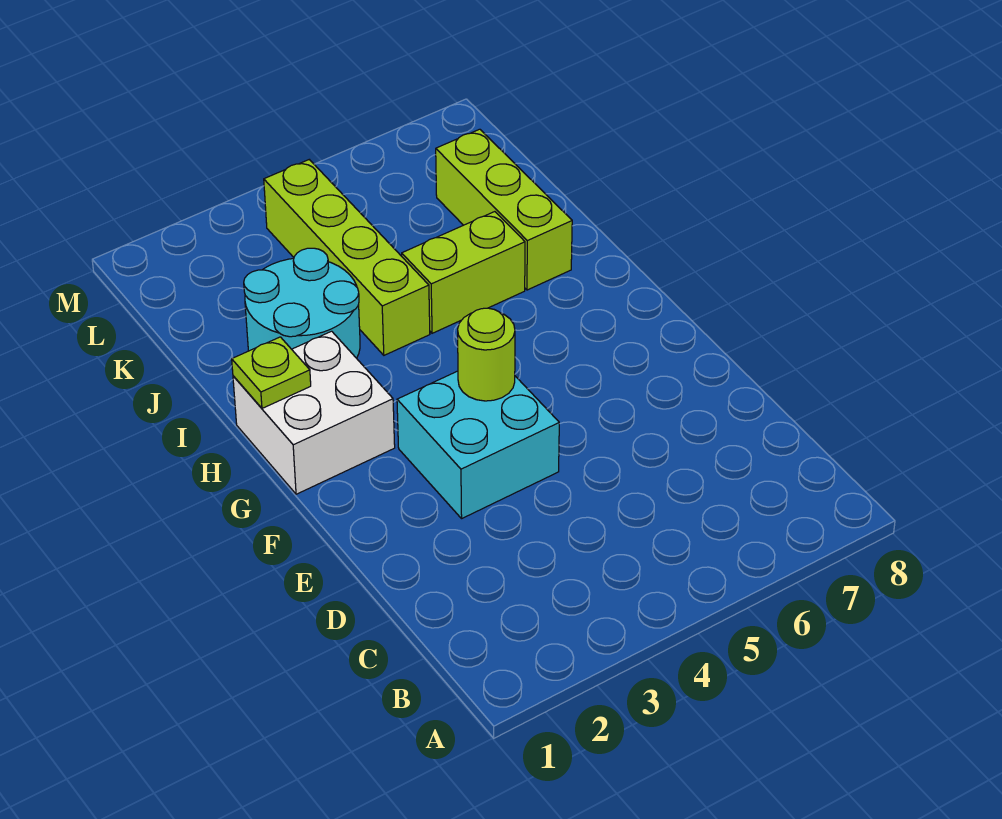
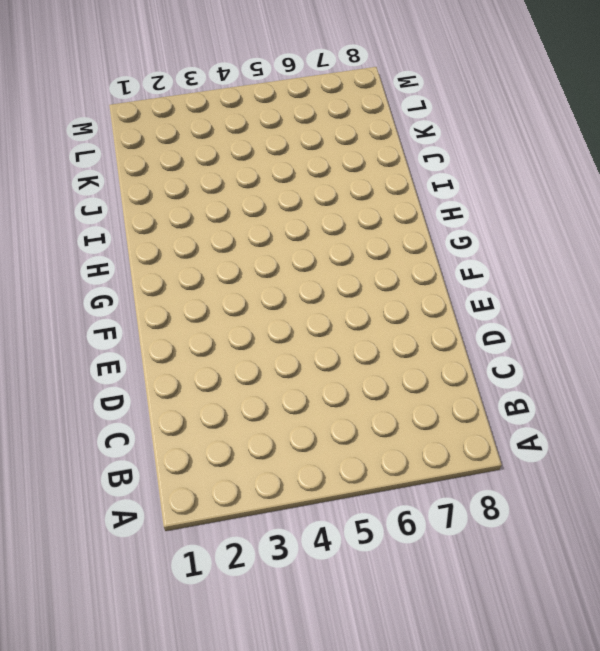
none -> cyan brick E3:F4 level 1
none -> white brick G1:H2 level 1

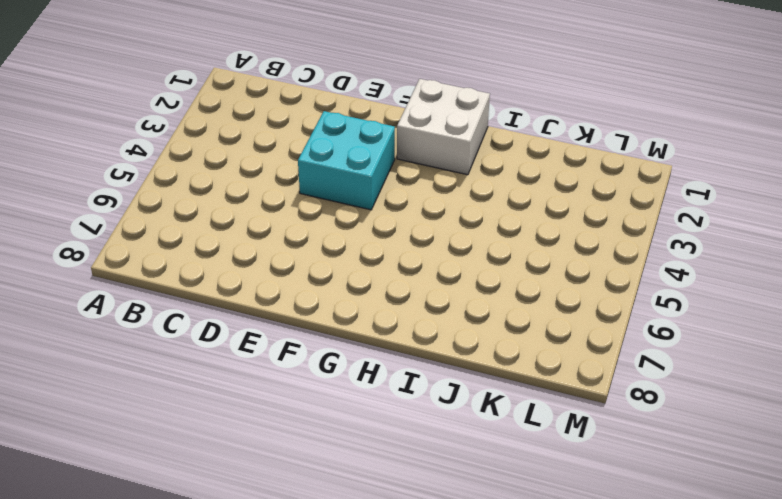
none -> cyan round brick I2:J3 level 1
none -> lime brick I4:L4 level 1

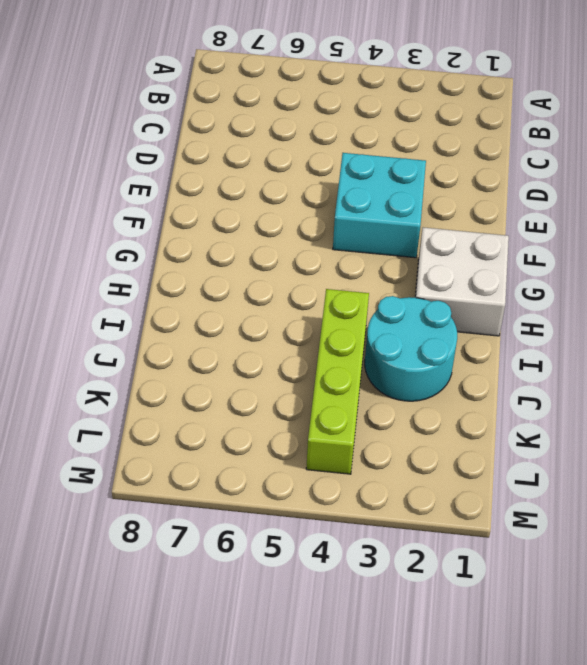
none -> lime brick I5:I6 level 1
none -> lime brick I7:K7 level 1

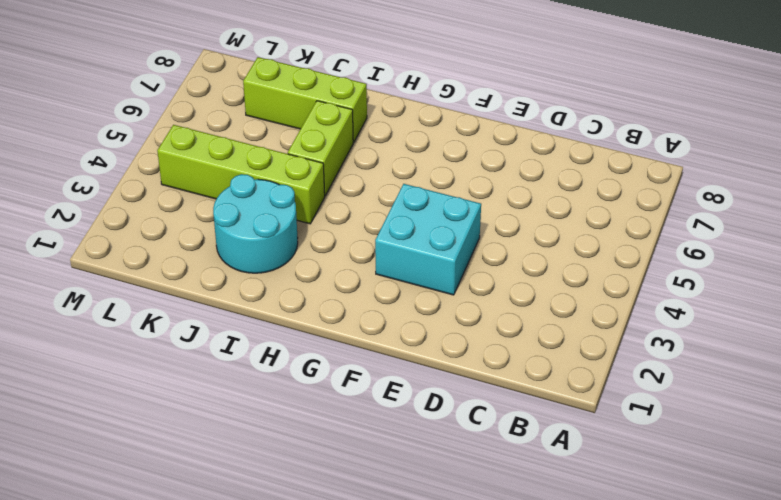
none -> white brick G1:H2 level 1
none -> lime round brick F4 level 2

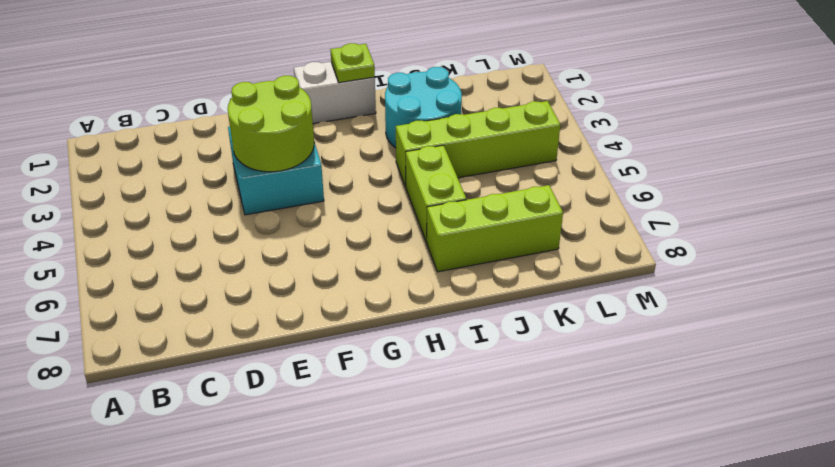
lime round brick E3:F4 level 2 -> lime round brick F4 level 2
white brick G1:H1 level 1 -> white brick G1:H2 level 1

